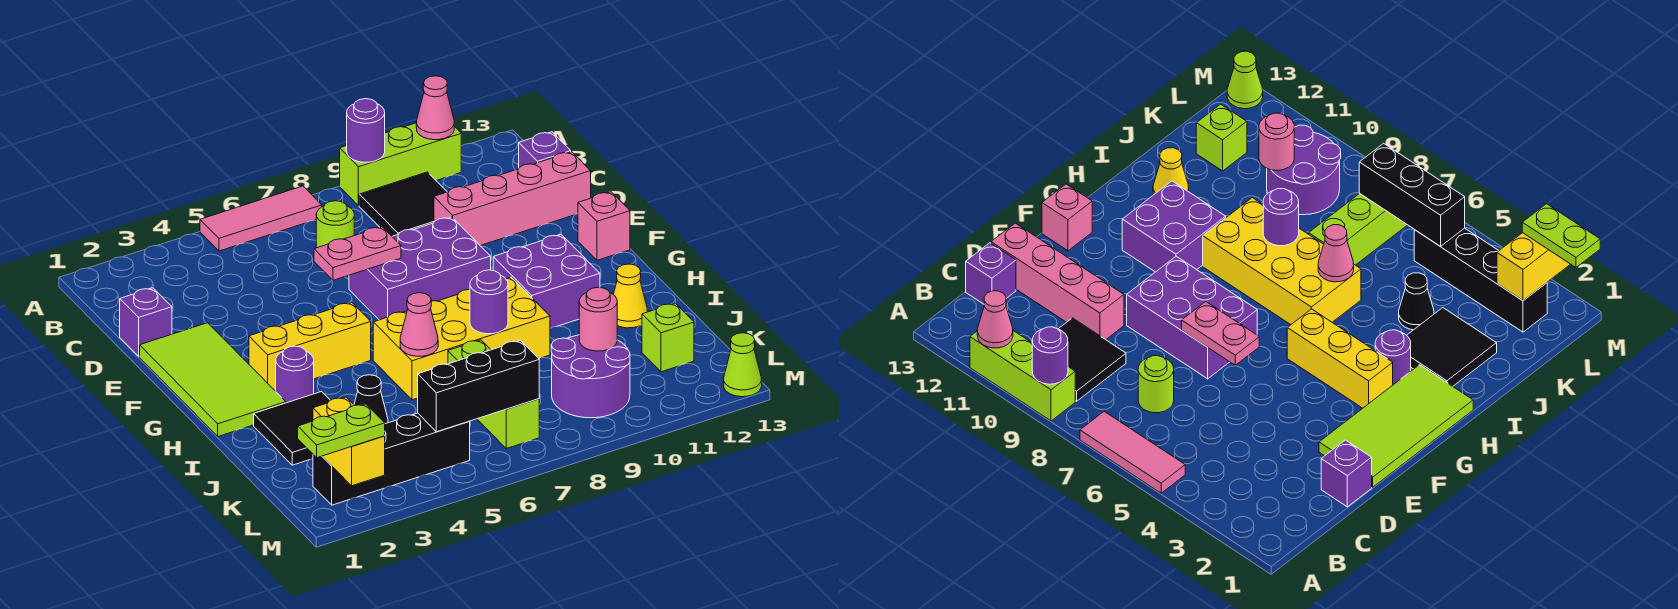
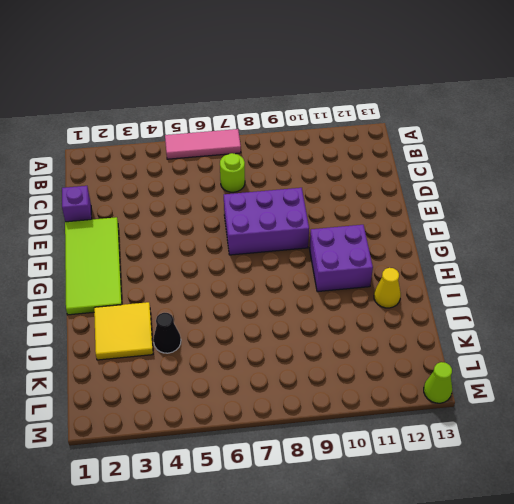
yellow tile I2:J3 level 1 -> black tile I2:J3 level 1
none -> lime brick A9:A11 level 1
none -> black tile B9:C10 level 1
none -> purple brick C13 level 1
none -> pink brick D10:D13 level 1

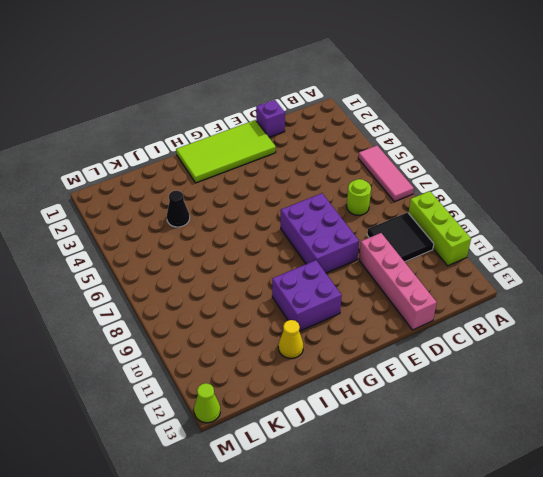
none -> purple brick C13 level 1
none -> pink brick F13 level 1
none -> yellow brick G3:G5 level 1
none -> purple round brick H3 level 1

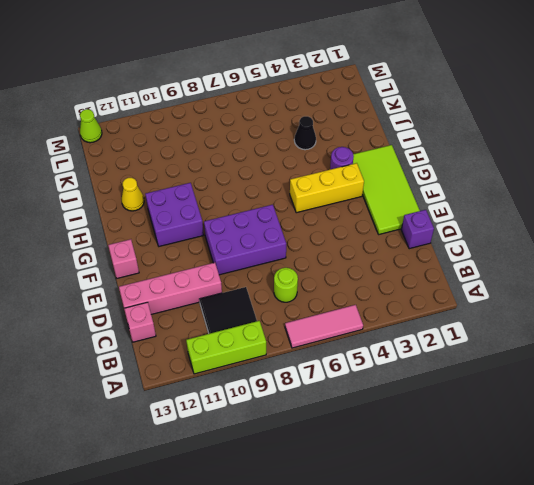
pink brick C13 level 1 -> purple brick C13 level 1
none -> yellow brick H6:I9 level 1
none -> black tile I2:J3 level 1
none -> lime brick J7:L7 level 1
none -> purple round brick K9:L10 level 1

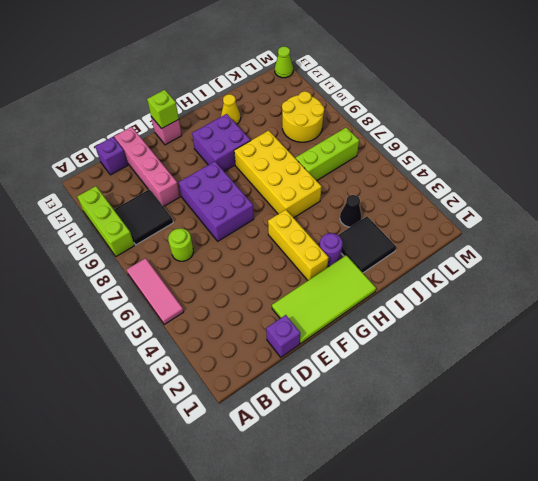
lime brick F13 level 2 -> lime brick K12 level 1
yellow round brick K9:L10 level 1 -> purple round brick K9:L10 level 1
none -> black brick L2:L5 level 1
none -> purple round brick A9 level 2
none -> pink cone A11 level 2
none -> pink plate E6:E7 level 2

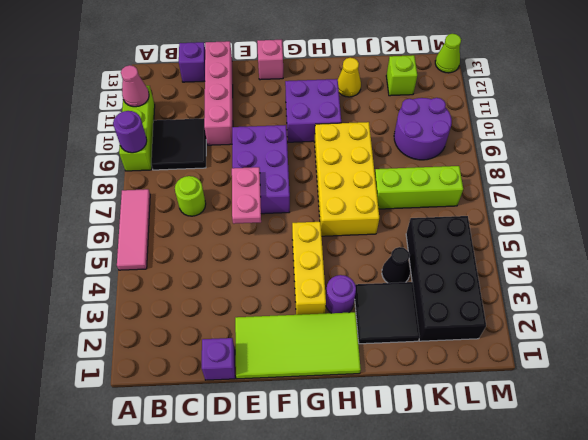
black brick K2:L5 level 1 -> black brick L2:L5 level 1
none -> pink cone I6 level 2
none -> purple round brick I8 level 2
none -> pink round brick K10 level 2
none -> yellow brick L2:M2 level 2

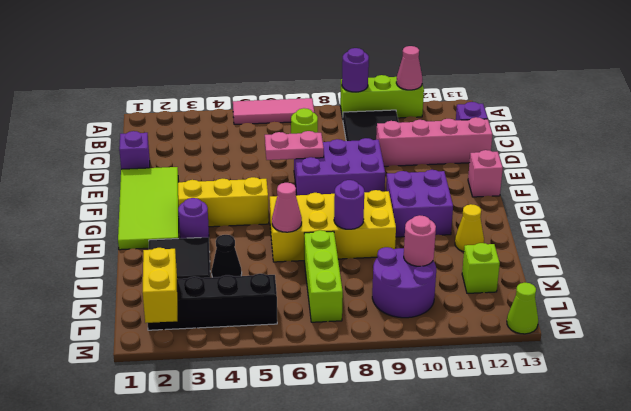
none -> black brick L5:L7 level 2
none -> lime plate M1:M2 level 3

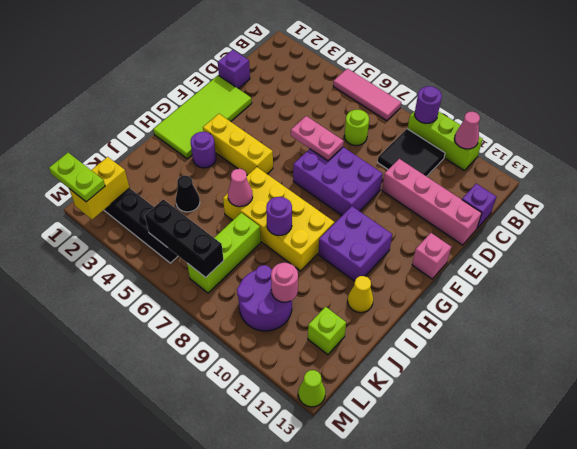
none -> black tile I2:J3 level 1

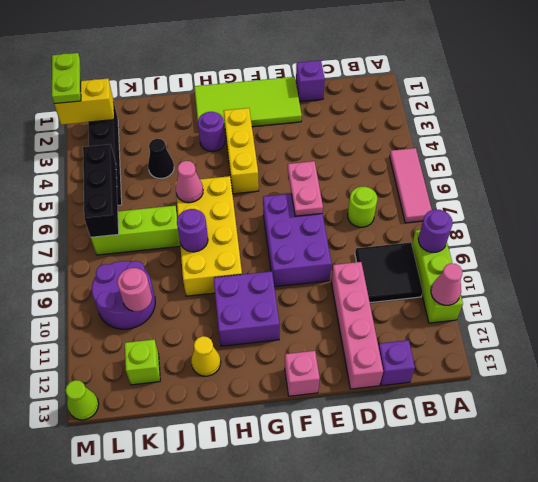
none -> black tile I2:J3 level 1

